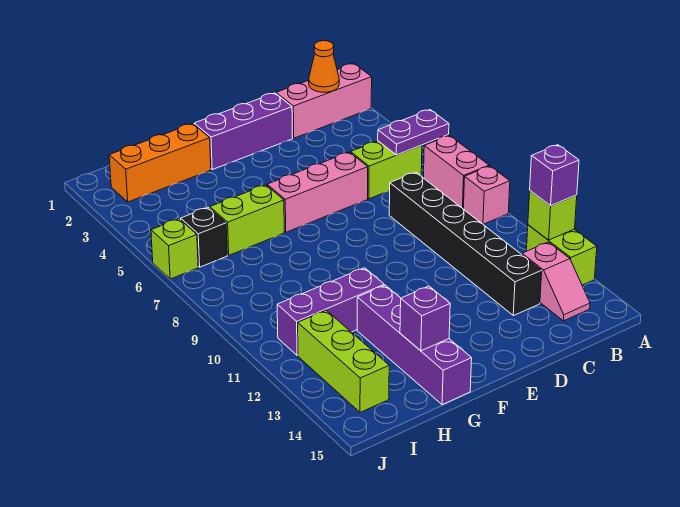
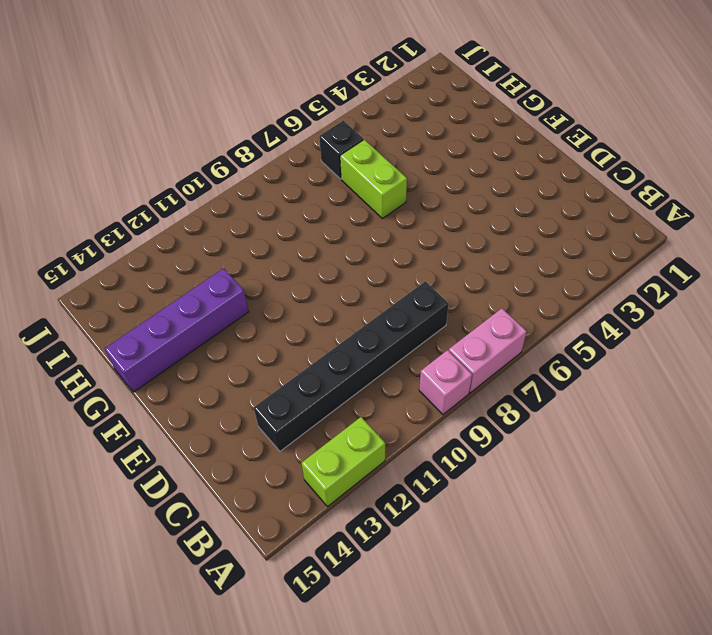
none -> pink brick A2:C2 level 1
none -> lime brick B6:C6 level 1
none -> pink slope B13:B14 level 1 top 13

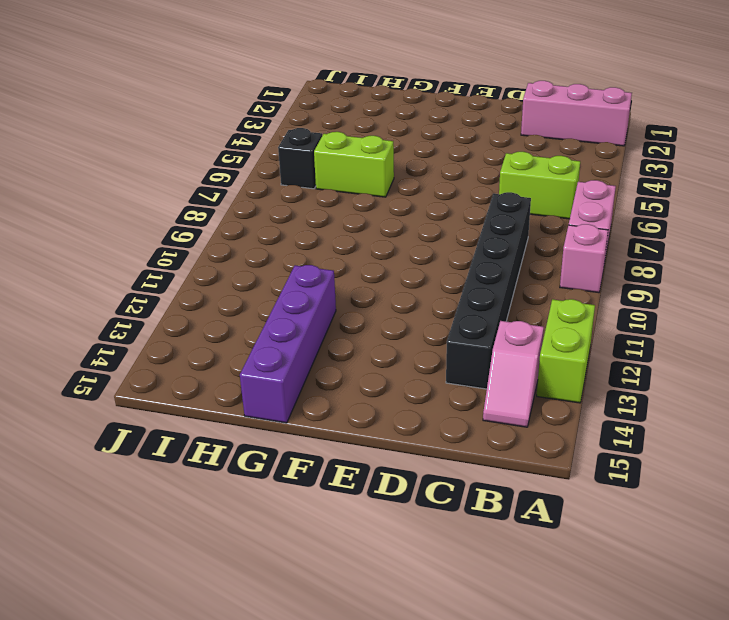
none -> purple brick D2:F2 level 1
none -> pink brick D6:F6 level 1
none -> orange brick G2:I2 level 1

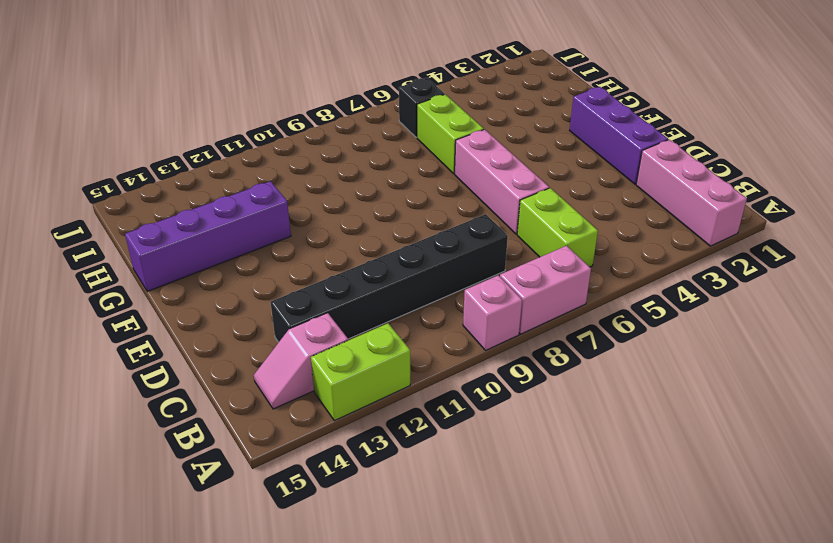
none -> orange brick G2:I2 level 1
none -> purple brick G11:I11 level 1
none -> lime brick I12:I14 level 1

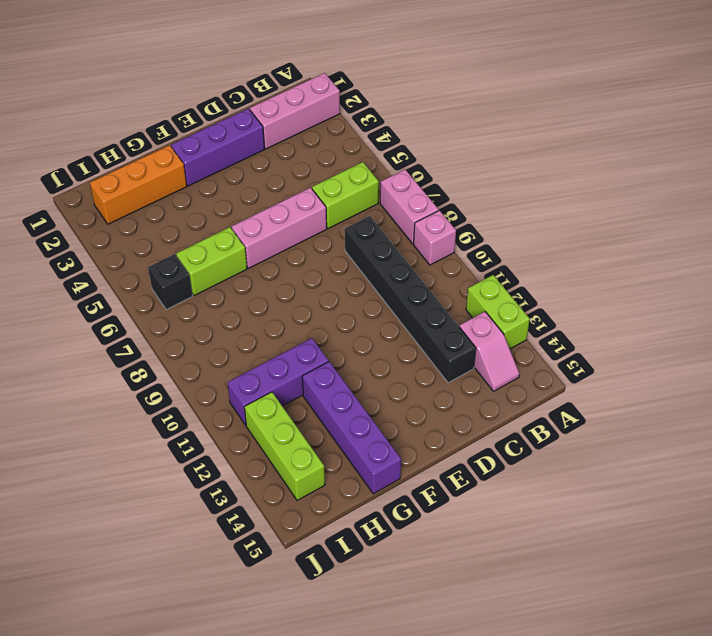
none -> lime brick J6 level 1
none -> purple plate A6:B6 level 2
none -> lime brick A12 level 2

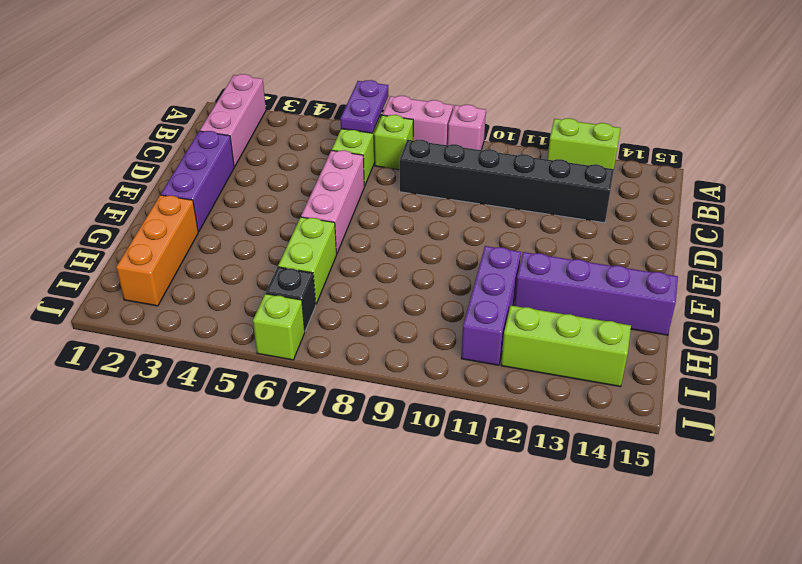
lime brick B7 level 1 -> lime brick A12 level 2
none -> pink slope B13:B14 level 1 top 13
none -> orange cone B2 level 2
none -> purple brick G14 level 2

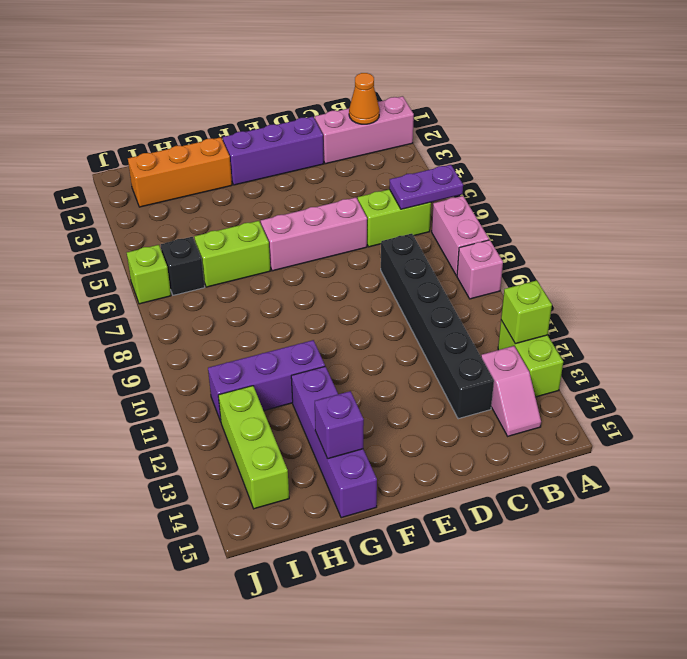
none -> purple brick A12 level 3

